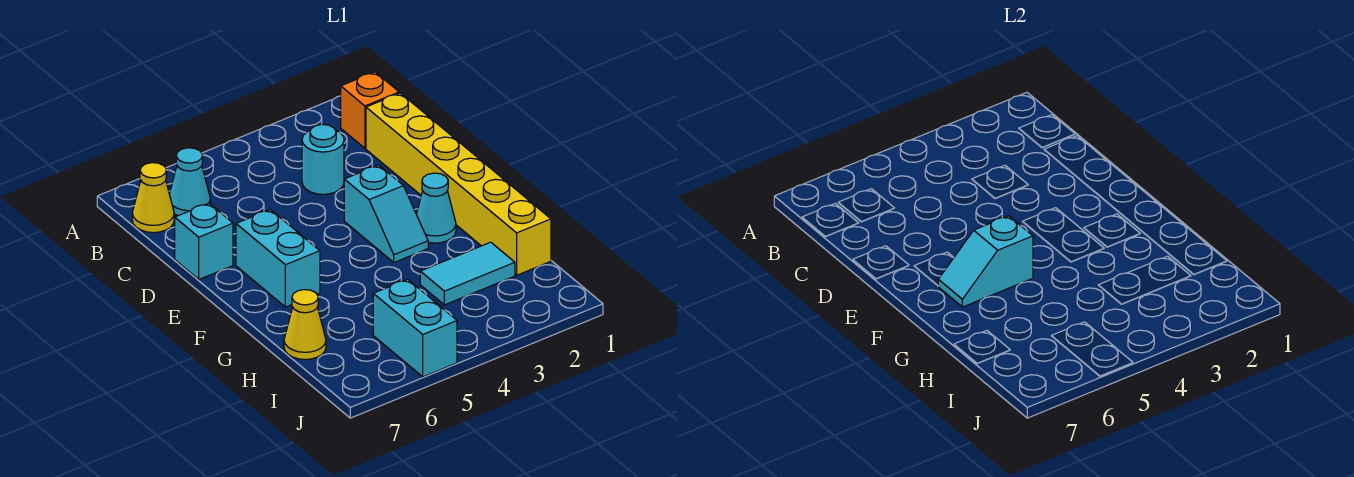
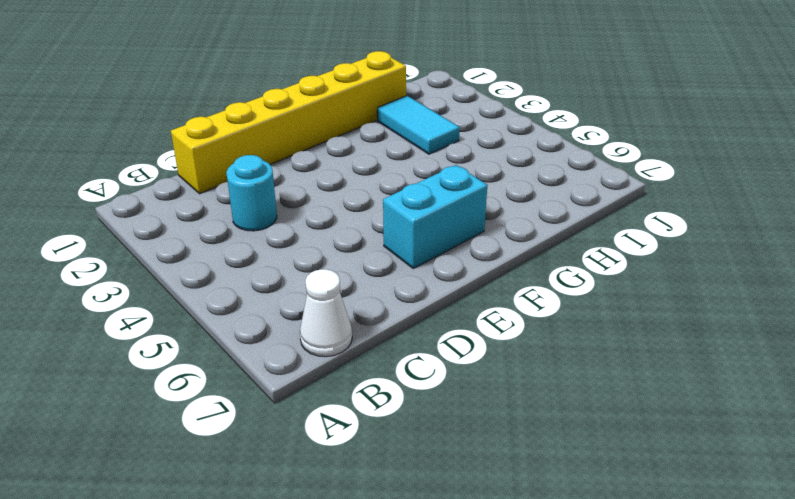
white cone B7 level 1 -> yellow cone B7 level 1
none -> orange brick B1 level 1
none -> cyan cone B6 level 1
none -> cyan brick D7 level 1

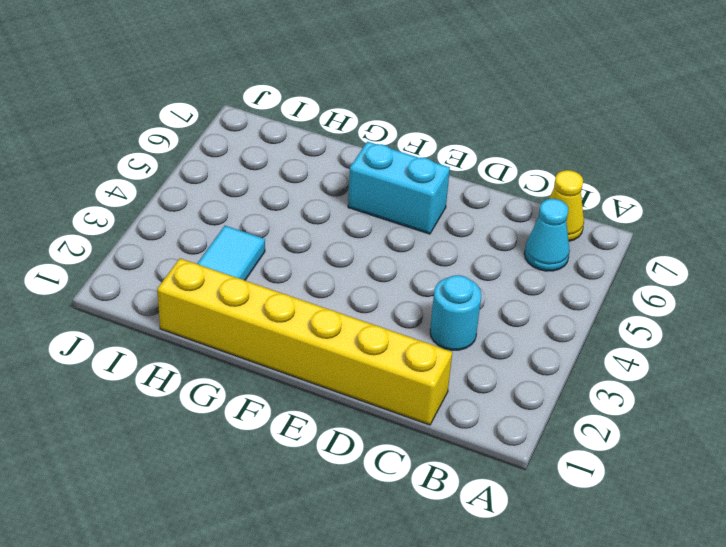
none -> orange brick B1 level 1
none -> cyan brick D7 level 1
none -> cyan slope E3:F3 level 1 top E

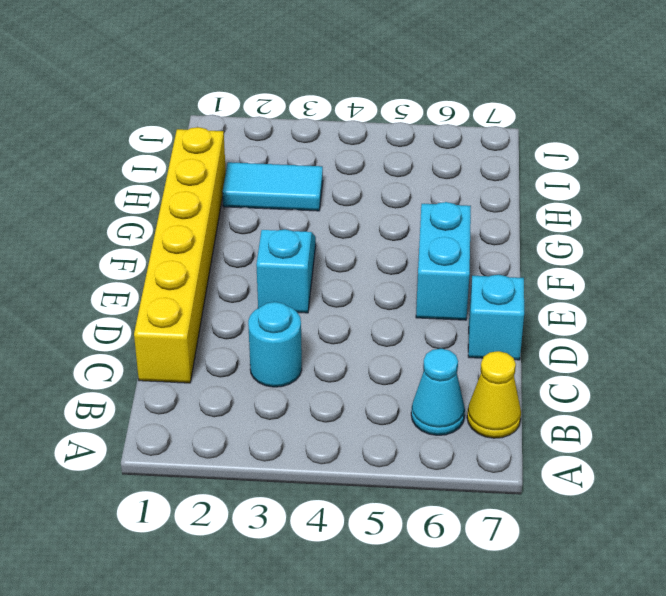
none -> orange brick B1 level 1
none -> cyan cone F2 level 1
none -> yellow cone H7 level 1

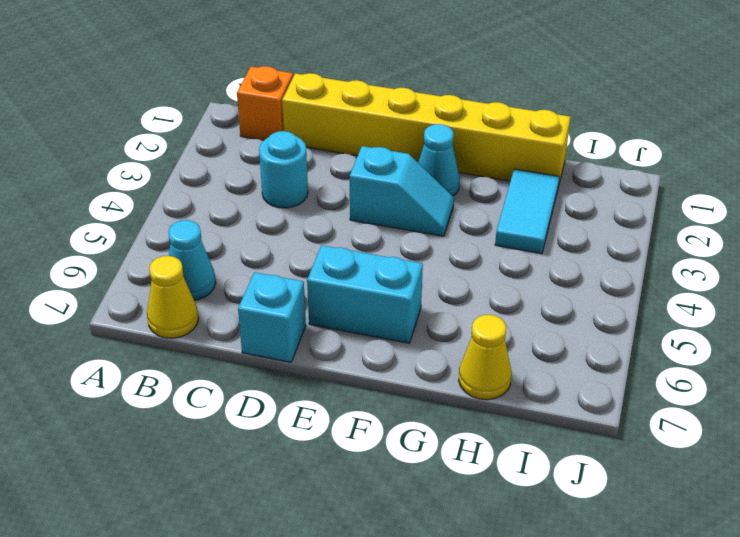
none -> cyan brick I5:J5 level 1
none -> cyan slope F5:F6 level 2 top 5

